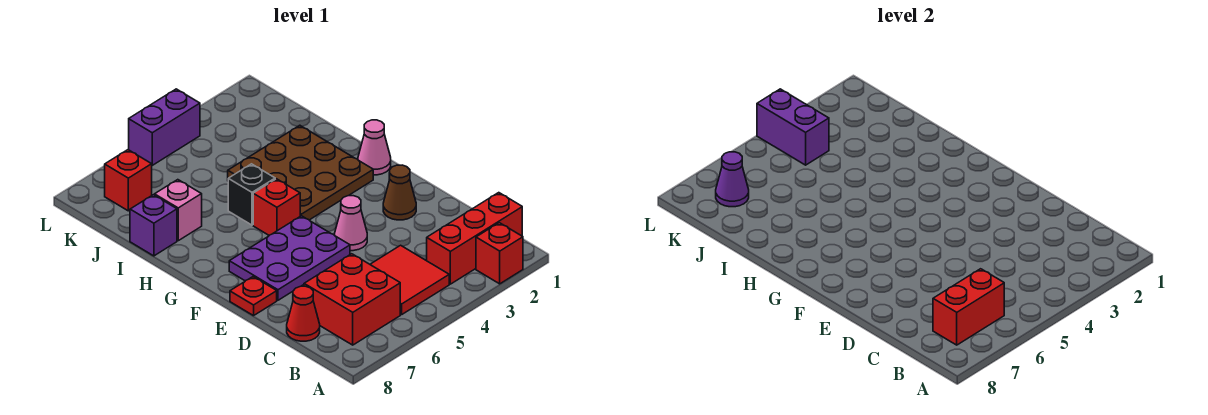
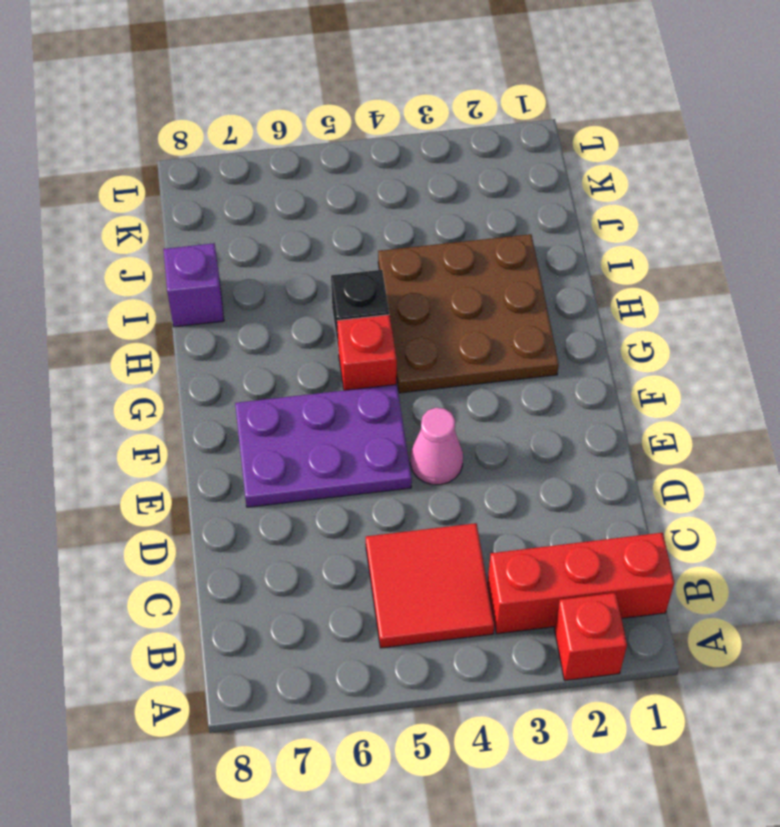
none -> red brick B6:C7 level 1
none -> red cone C8 level 1
none -> brown cone E2 level 1

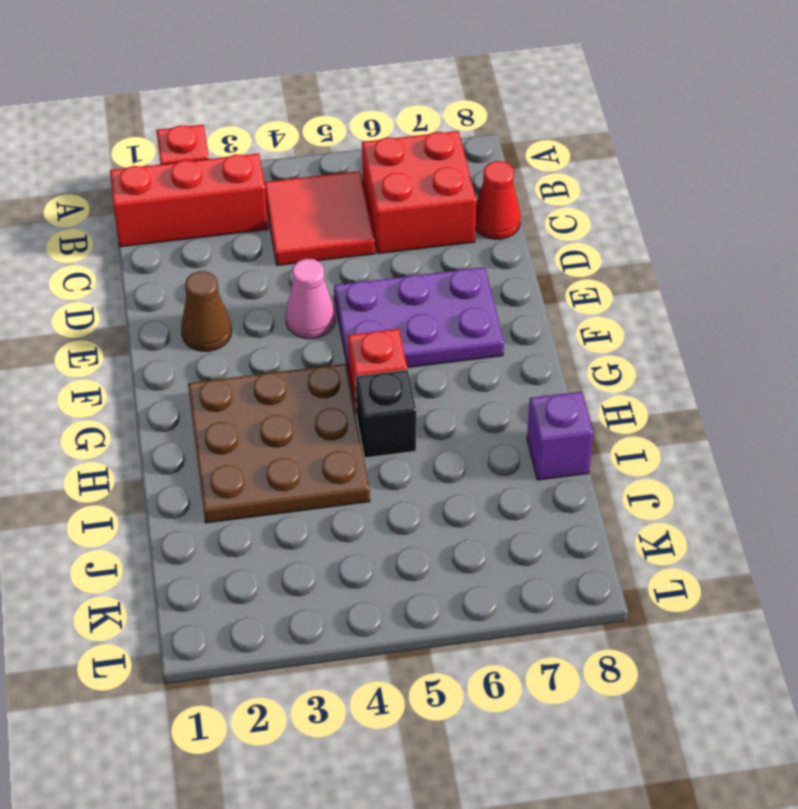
none -> red plate E8 level 1
none -> pink cone G1 level 1
none -> pink brick I7 level 1

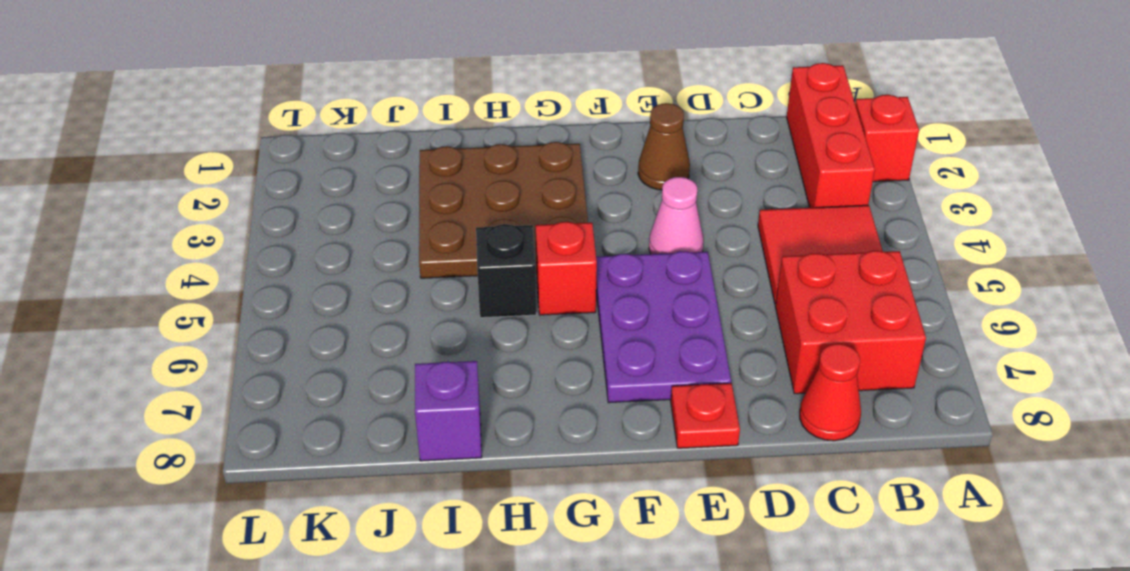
none -> pink cone G1 level 1
none -> pink brick I7 level 1
none -> red brick K7 level 1

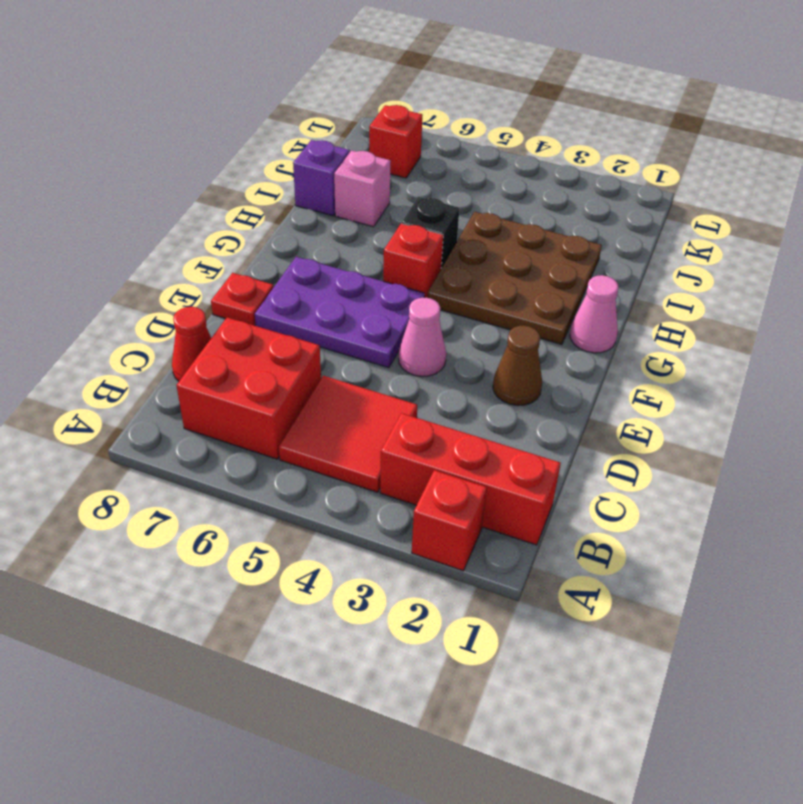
none -> purple brick L4:L5 level 1
none -> red brick B6:B7 level 2
none -> purple brick K4:L4 level 2

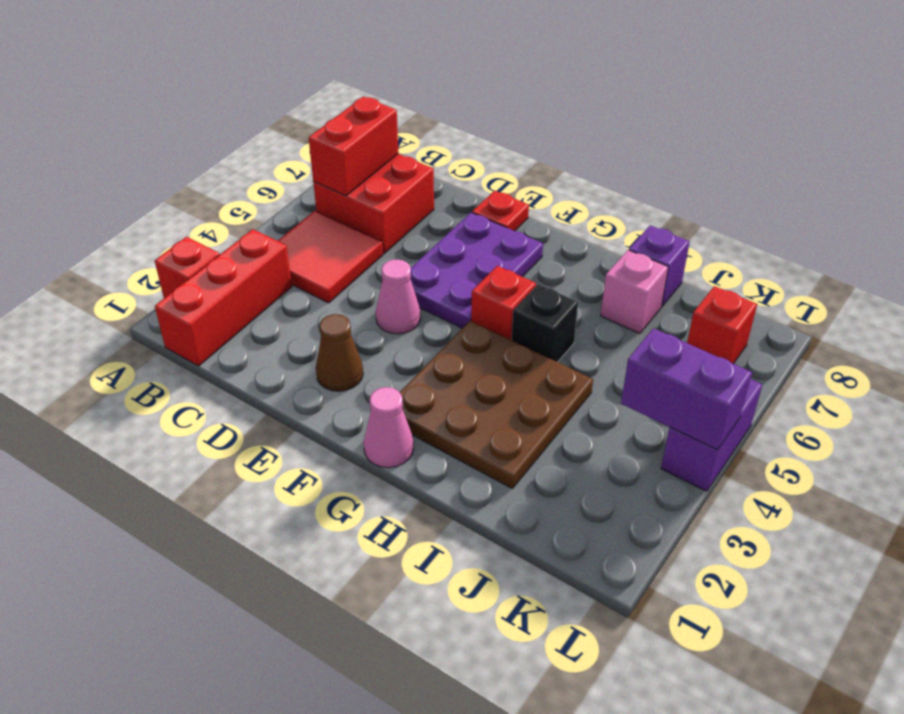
none -> red cone C8 level 1
none -> purple cone K7 level 2

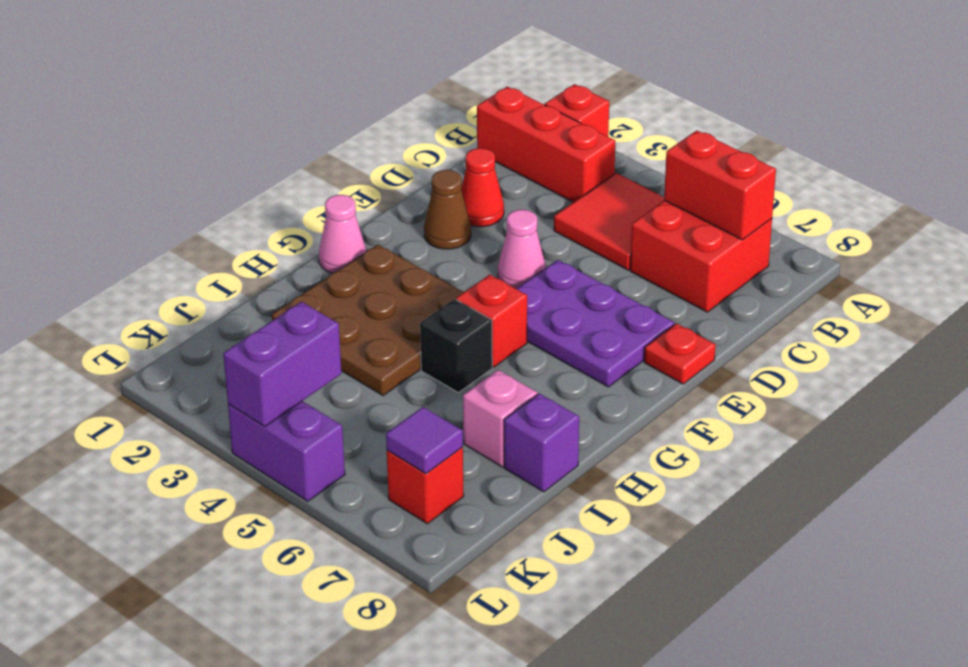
red cone D2 level 1 -> red cone C8 level 1
purple tile K7 level 2 -> purple cone K7 level 2

